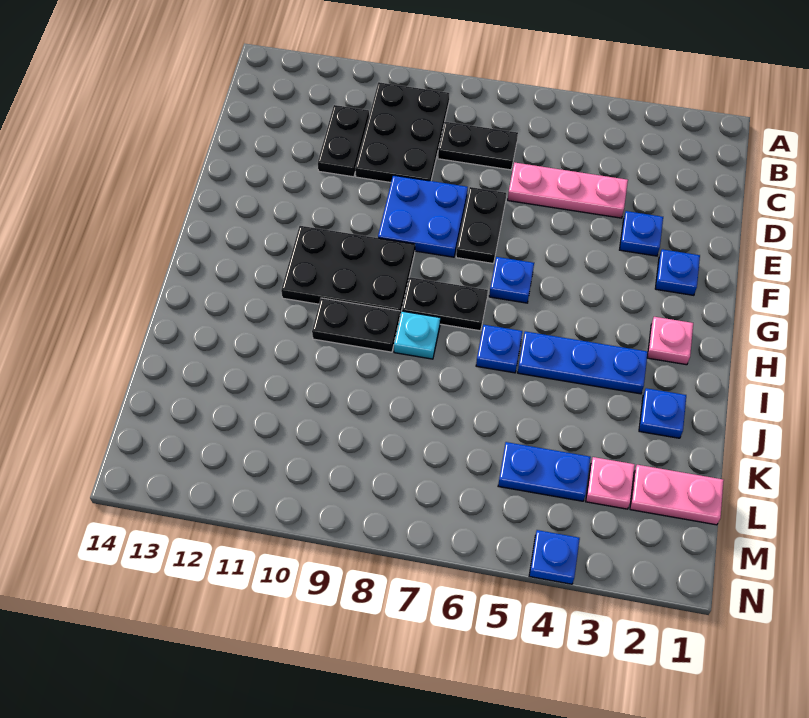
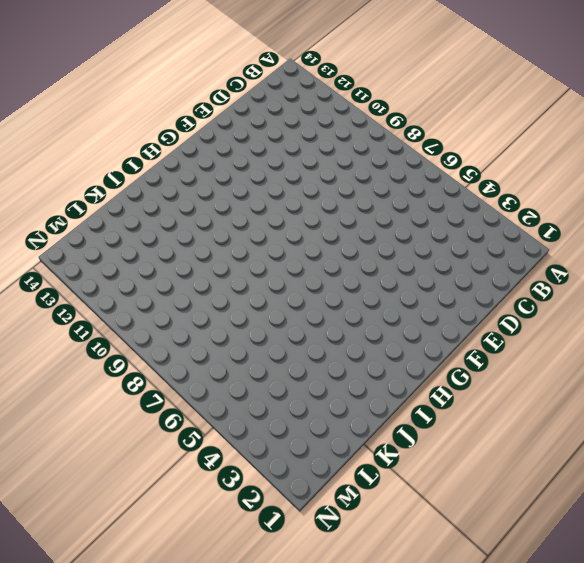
none -> black plate B9:D10 level 1
none -> black plate C7:C8 level 1
none -> black plate C11:D11 level 1

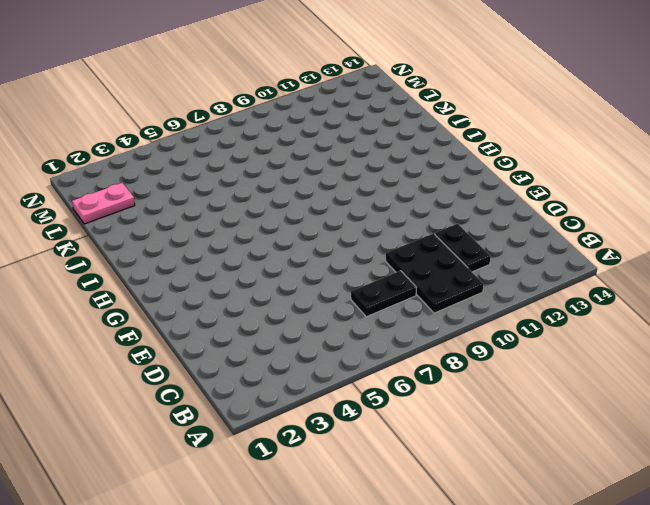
none -> pink plate D4:D6 level 1
none -> blue plate E3 level 1
none -> black plate E7:F7 level 1

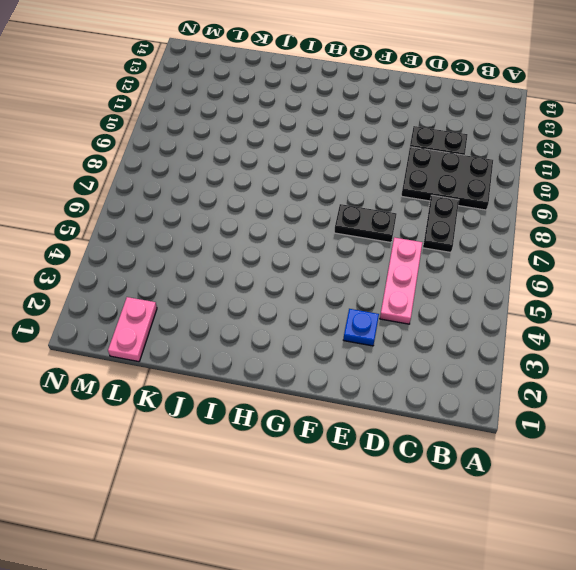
none -> blue plate E8:F9 level 1
none -> blue plate F2 level 1
none -> blue plate G6 level 1

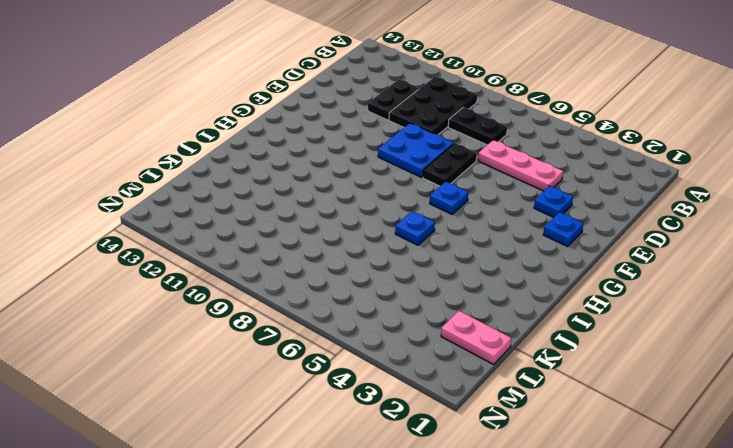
none -> black plate G9:H11 level 1
none -> pink plate H2 level 1
none -> black plate H7:H8 level 1

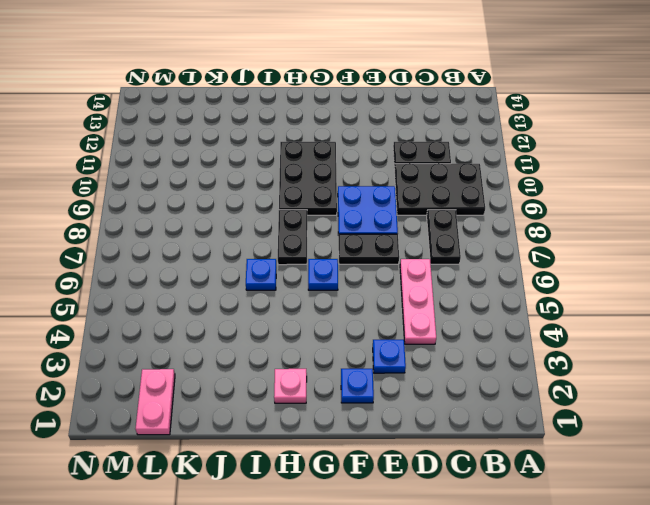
none -> blue plate I3:I5 level 1
none -> cyan plate I8 level 1
none -> black plate I9:I10 level 1

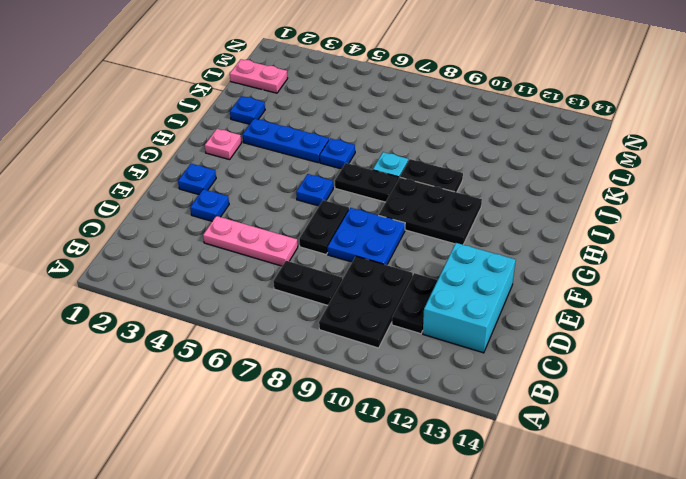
cyan brick C12:E13 level 1 -> none
none -> pink plate L3 level 1
none -> blue plate L4:L5 level 1
none -> blue plate N4 level 1

